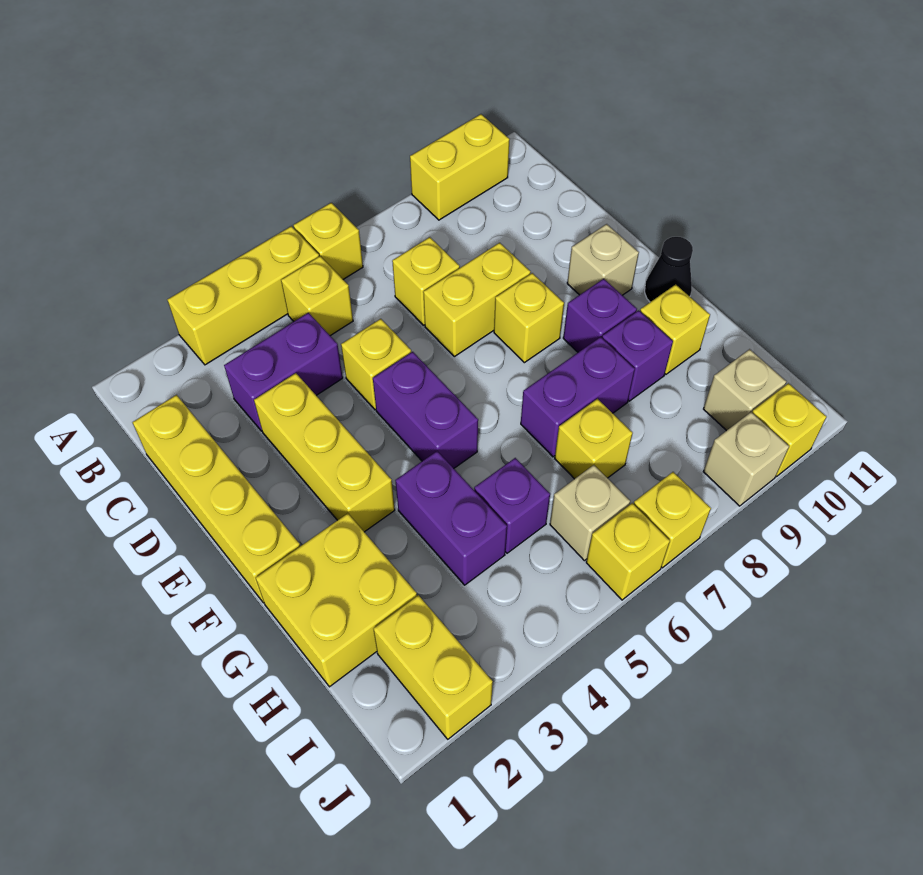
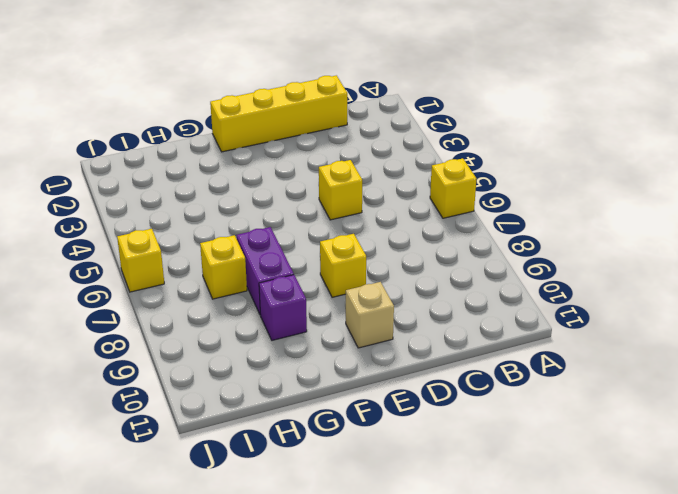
none -> yellow brick A3:A5 level 1
none -> yellow brick A9:A10 level 1
none -> yellow brick B5 level 1

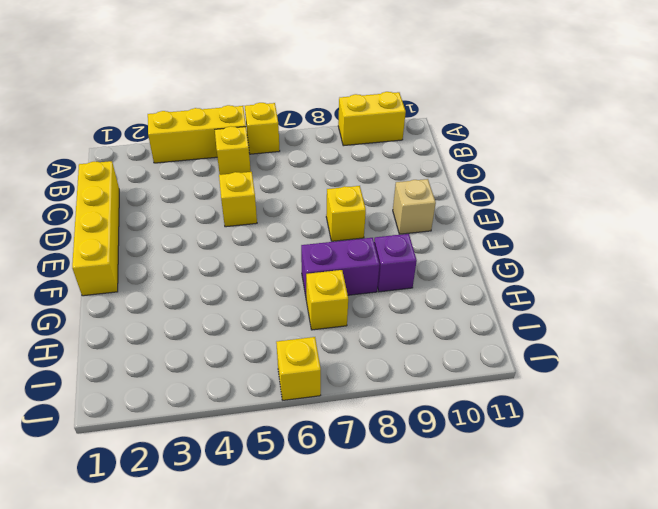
none -> purple brick C3:C4 level 1
none -> yellow brick C7 level 1
none -> yellow brick D3:F3 level 1

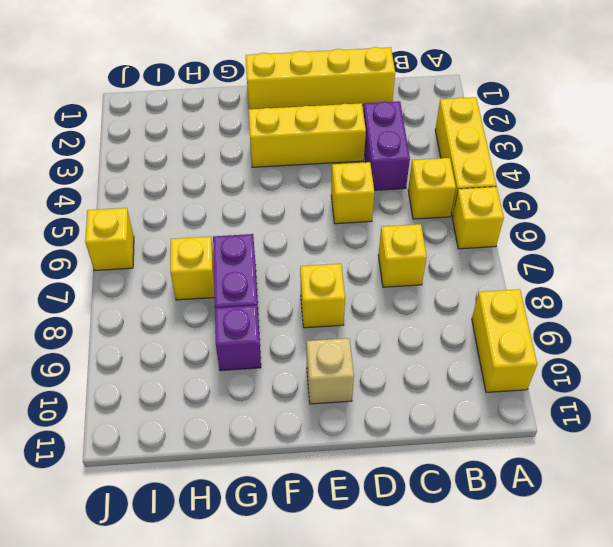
none -> yellow brick D7:D8 level 1
none -> purple brick E5:F5 level 1
none -> purple brick F9 level 1

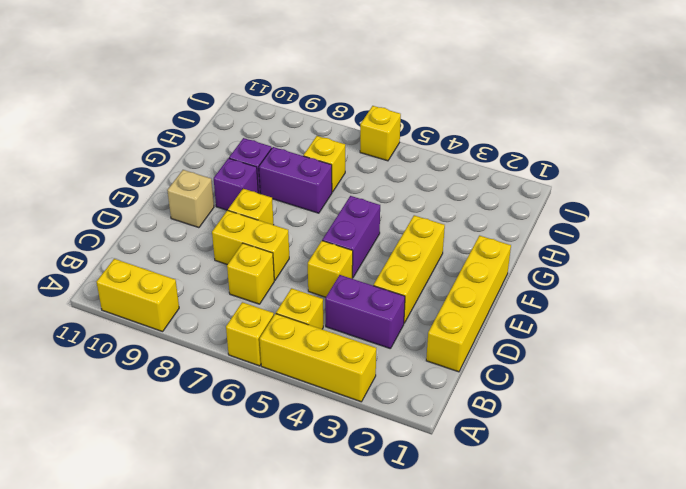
none -> black cone F11 level 1
none -> yellow brick G1:H2 level 1
none -> purple brick G4:H4 level 1

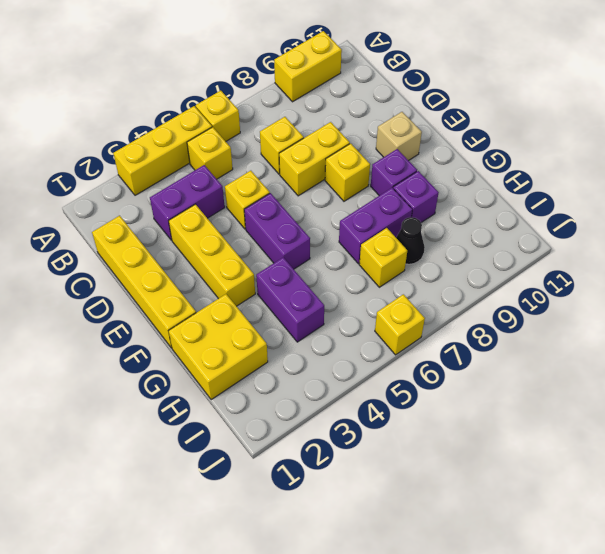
black cone H8 level 1 -> black cone F11 level 1
none -> yellow brick G10 level 1
none -> purple brick H5 level 1
none -> yellow brick I2:J2 level 1

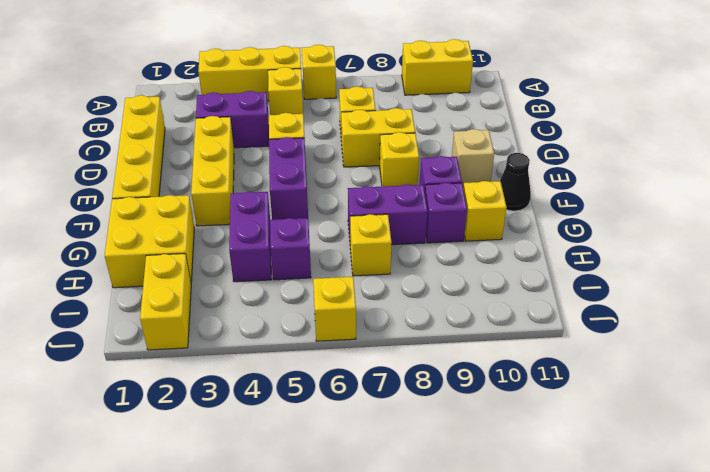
none -> tan brick I6 level 1
none -> tan brick I10 level 1
none -> yellow brick J7 level 1

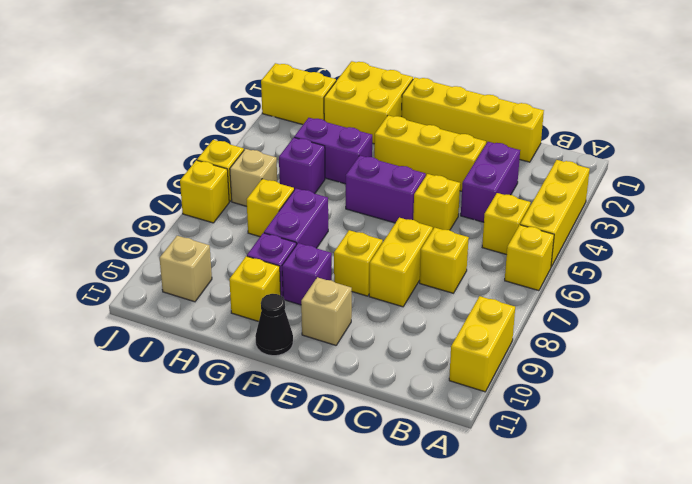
none -> tan brick J9 level 1
none -> yellow brick J10 level 1

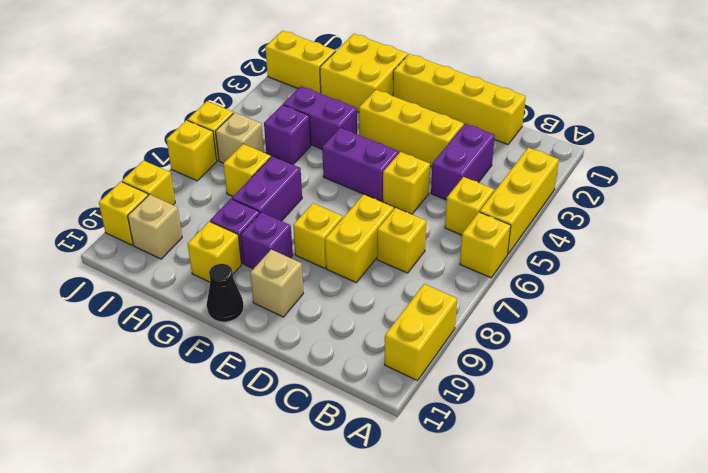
yellow brick J9 level 1 -> tan brick J9 level 1

